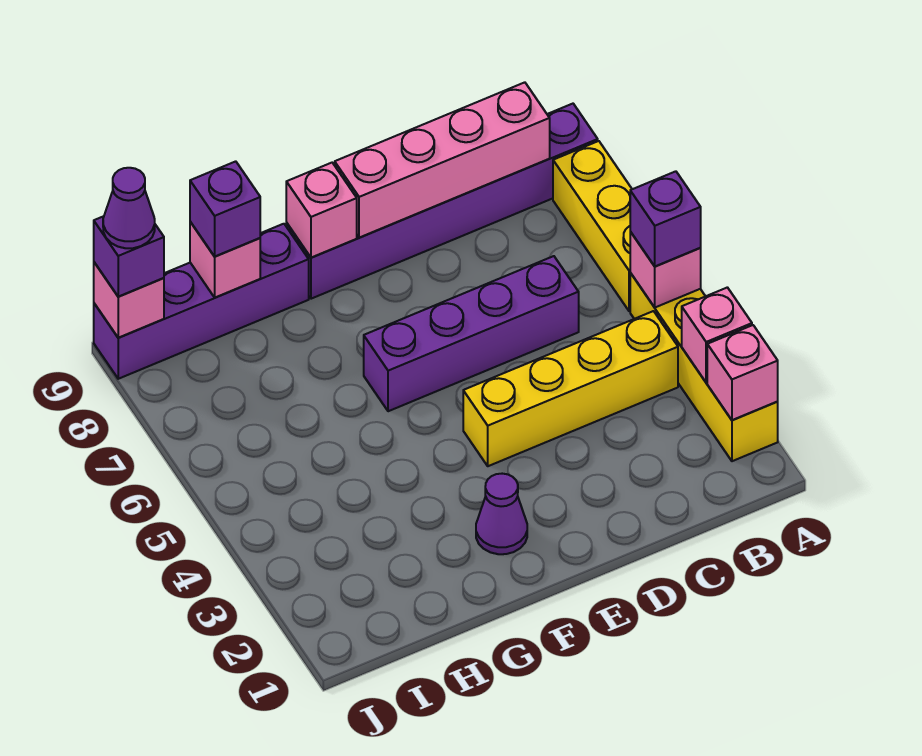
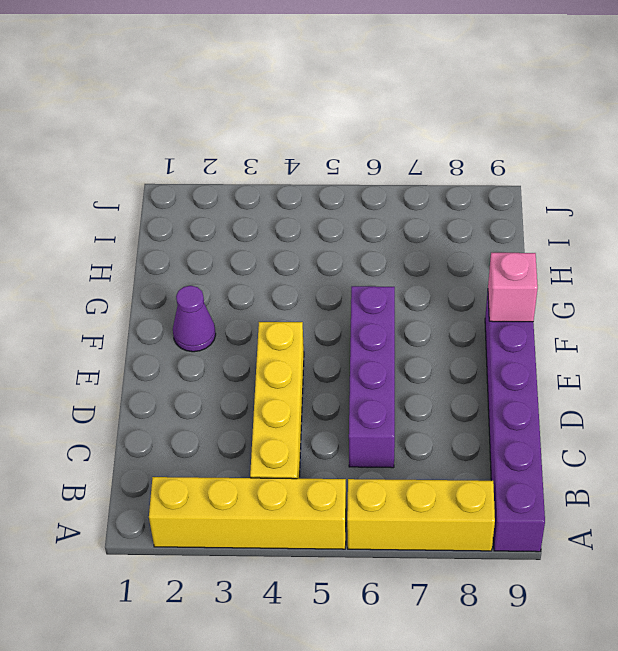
none -> purple brick G9:J9 level 1
none -> pink brick A2 level 2
none -> pink brick A3 level 2

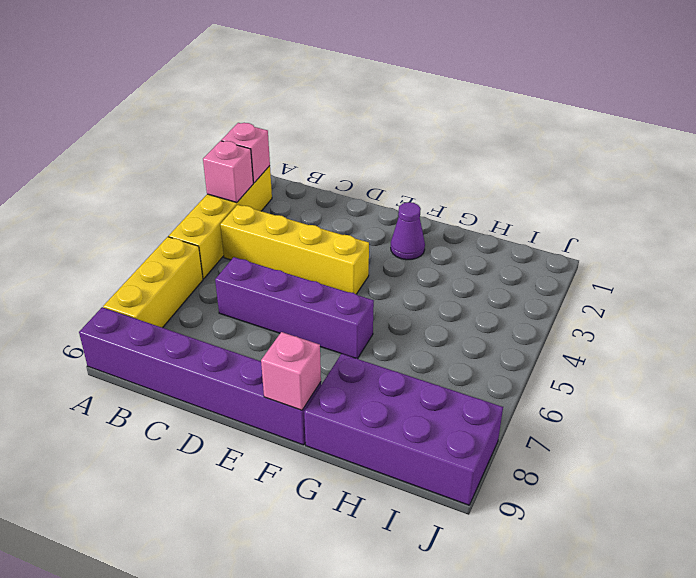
purple brick G8:J9 level 1 -> purple brick G9:J9 level 1
none -> pink brick A5 level 2
none -> pink brick B9:E9 level 2
none -> pink brick H9 level 2

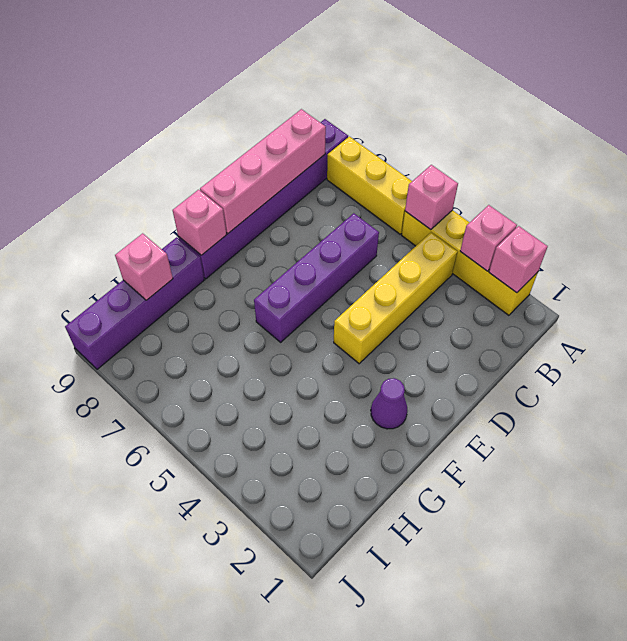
none -> pink brick J9 level 2
none -> purple brick A5 level 3
none -> purple brick H9 level 3

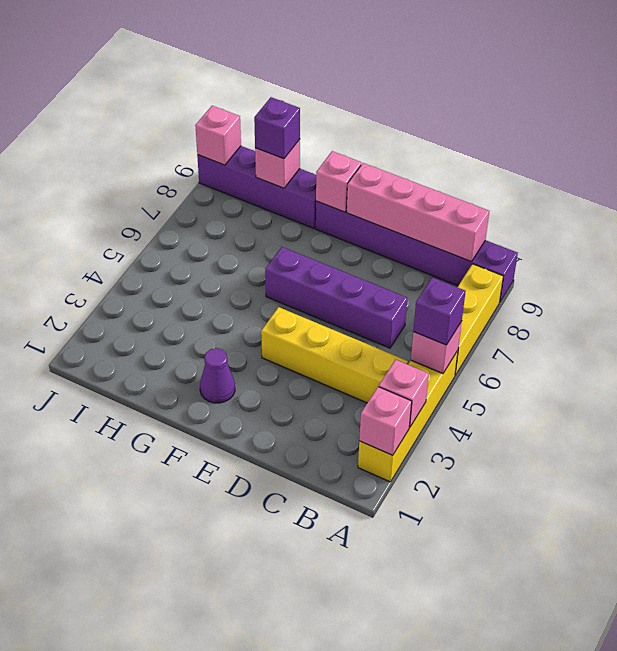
none -> purple brick J9 level 3
none -> purple cone J9 level 4

